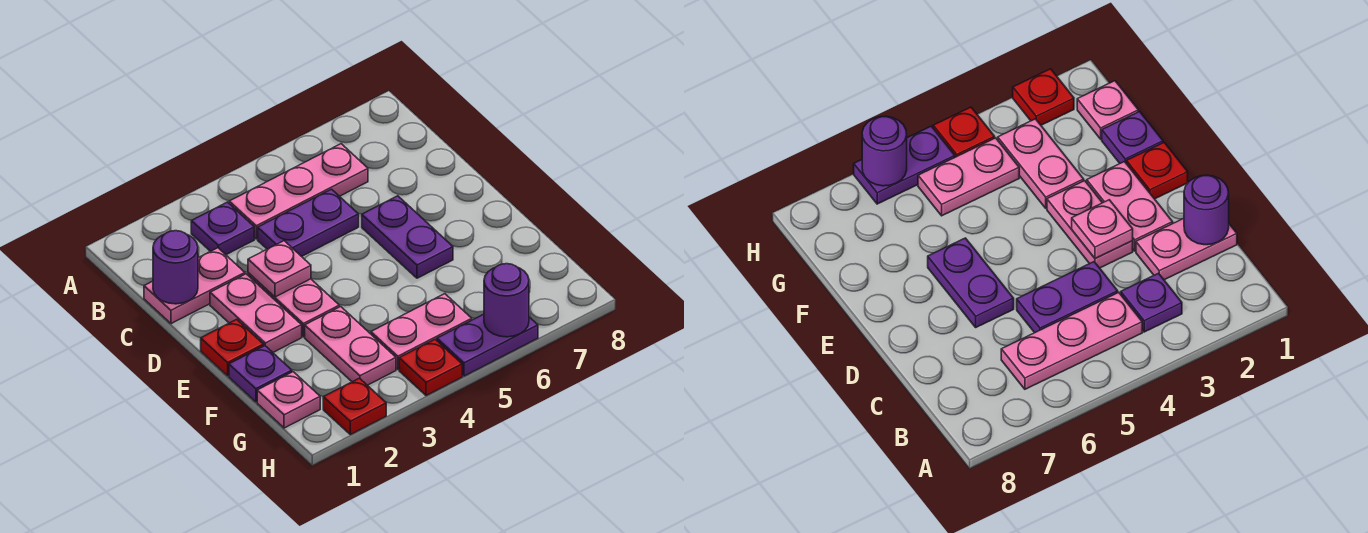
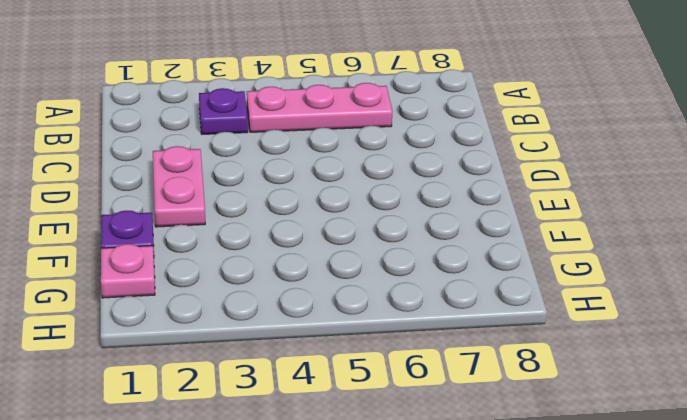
none -> pink plate C1:C2 level 1
none -> purple plate C4:C5 level 1
none -> pink plate D3:E3 level 1

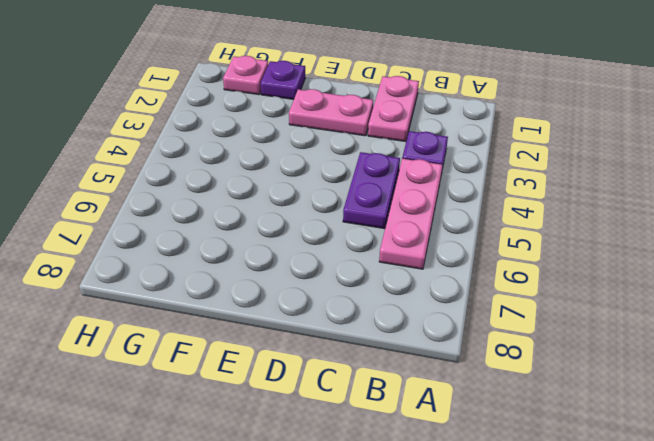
none -> pink plate D3:E3 level 1
none -> purple plate D6:E6 level 1
none -> red plate E1 level 1

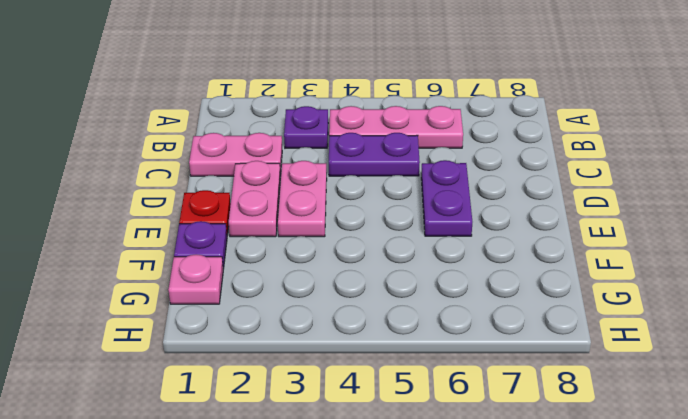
none -> pink plate F3:G3 level 1
none -> pink plate G4:G5 level 1
none -> red plate H2 level 1

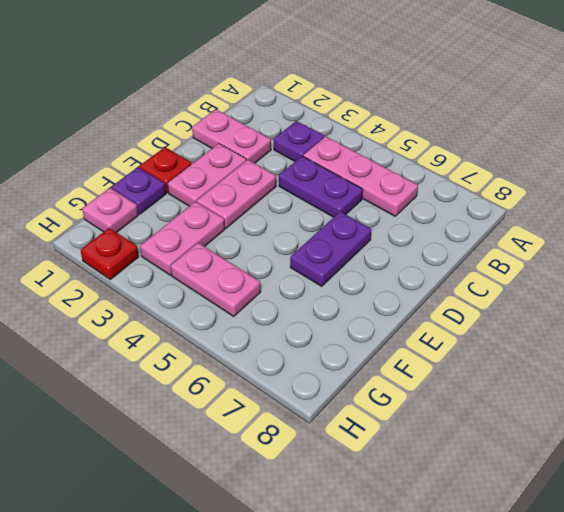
none -> red plate H4 level 1
none -> purple plate H5:H6 level 1
none -> purple round brick C1 level 2

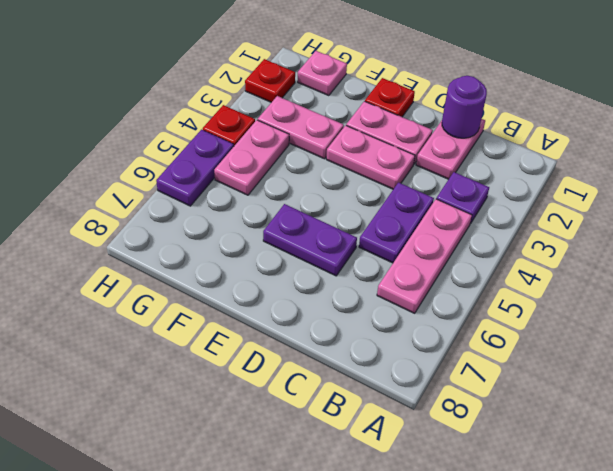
none -> purple plate F1 level 1
none -> pink plate D3 level 2
none -> purple round brick H6 level 2

